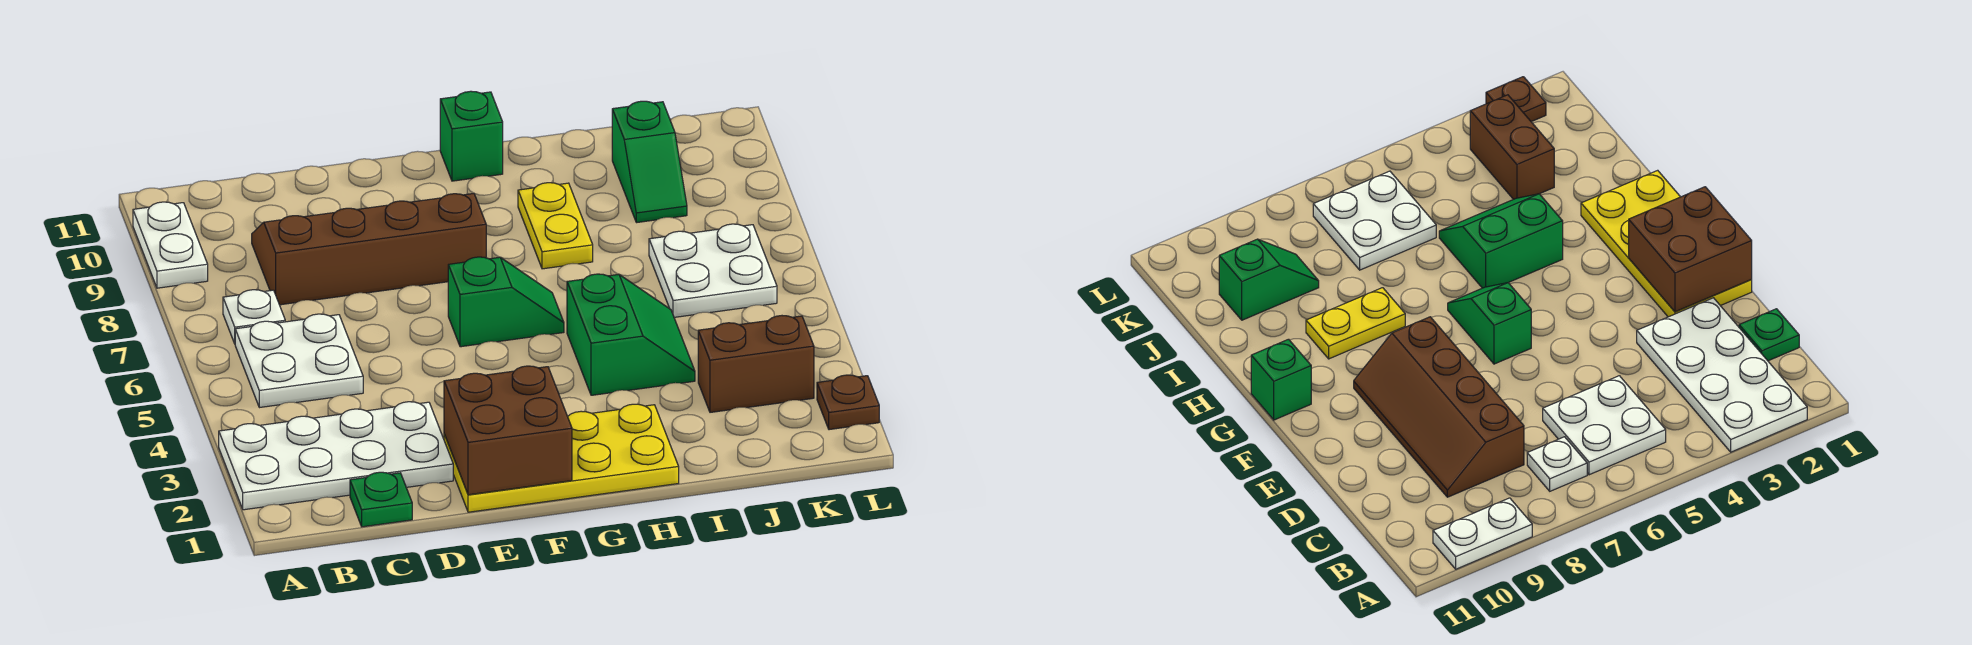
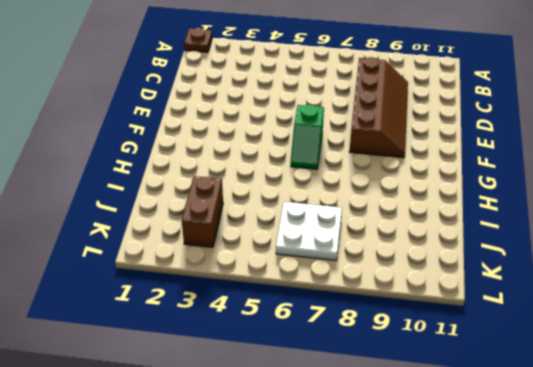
brown plate A1 level 1 -> brown plate L2 level 1
none -> white plate A2:D3 level 1
none -> white plate A9:A10 level 1
none -> white plate B5:C6 level 1

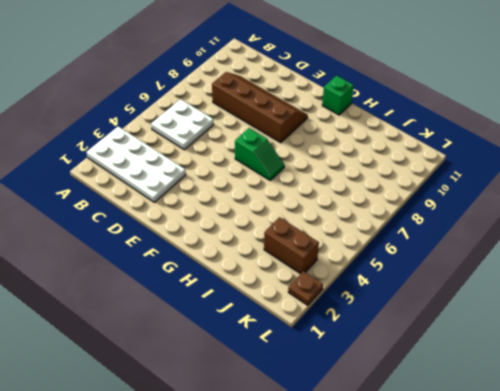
none -> white plate A9:A10 level 1
none -> white plate B7 level 1
none -> green plate C1 level 1

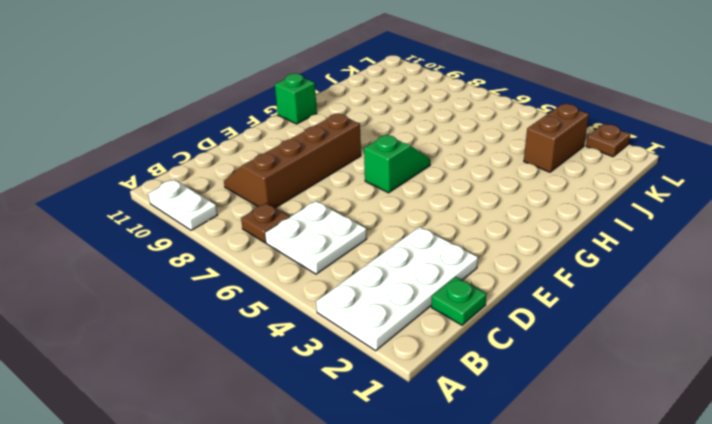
brown plate B7 level 1 -> white plate B7 level 1
none -> yellow plate E1:H2 level 1
none -> green slope H4:I5 level 1 top H
none -> yellow plate H8:H9 level 1

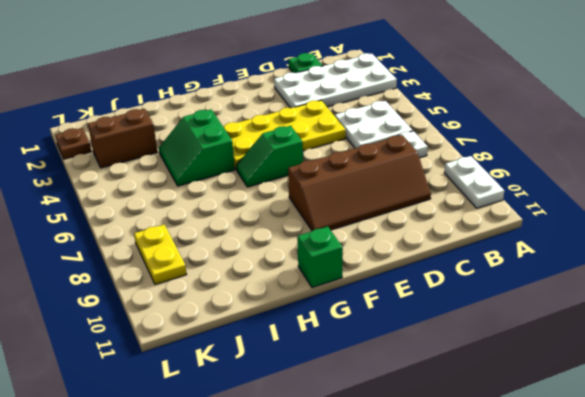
yellow plate D4:G5 level 1 -> yellow plate E1:H2 level 1
yellow plate K8:K9 level 1 -> yellow plate H8:H9 level 1
none -> white plate J6:K7 level 1
none -> green slope J9:J10 level 1 top 10
none -> brown brick E1:F2 level 2

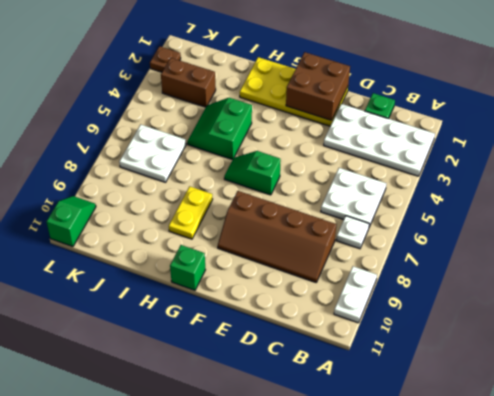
green slope L10:L11 level 1 top 11 -> green slope J9:J10 level 1 top 10

